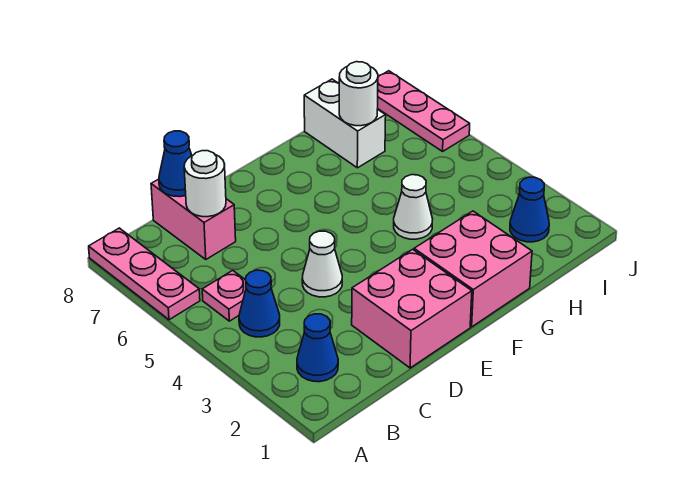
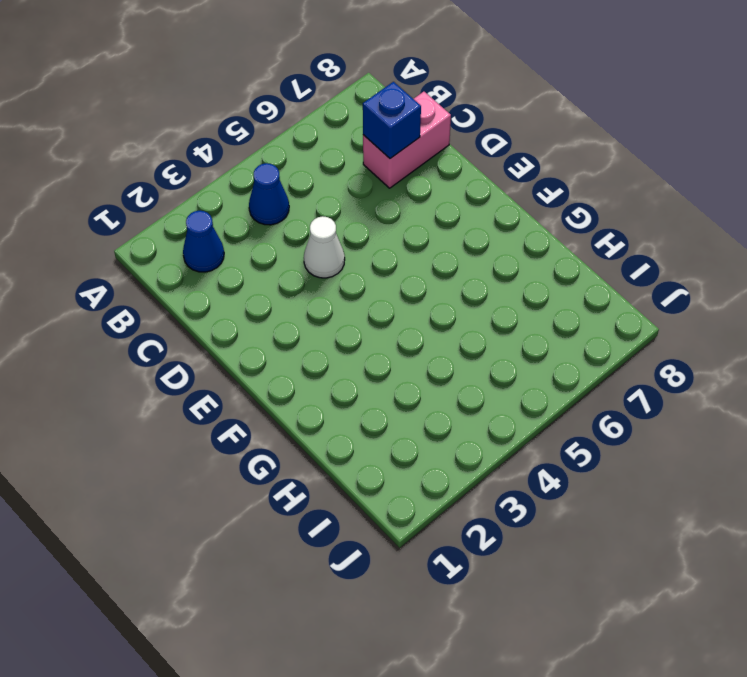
blue brick C7 level 2 -> white round brick C7 level 2
none -> pink plate A6:A8 level 1
none -> pink plate B5 level 1
none -> pink brick D1:E2 level 1

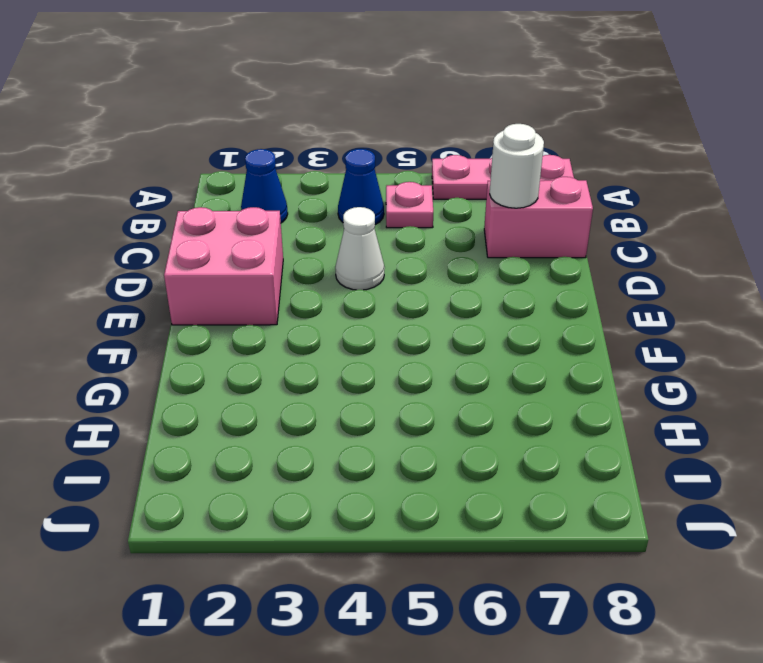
none -> pink brick F1:G2 level 1
none -> white cone G4 level 1
none -> white brick H7:H8 level 1

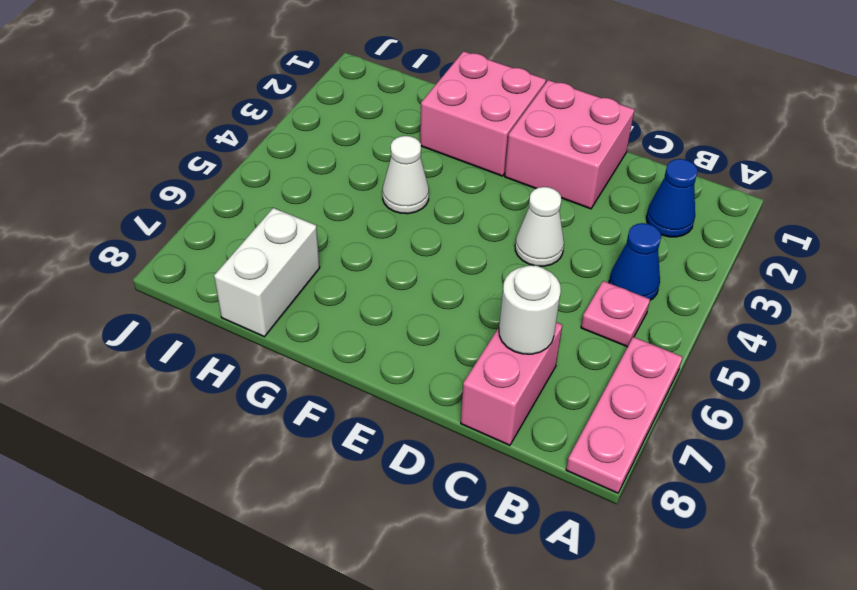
none -> blue cone I2 level 1
none -> pink plate J6:J8 level 1
none -> blue cone C8 level 2

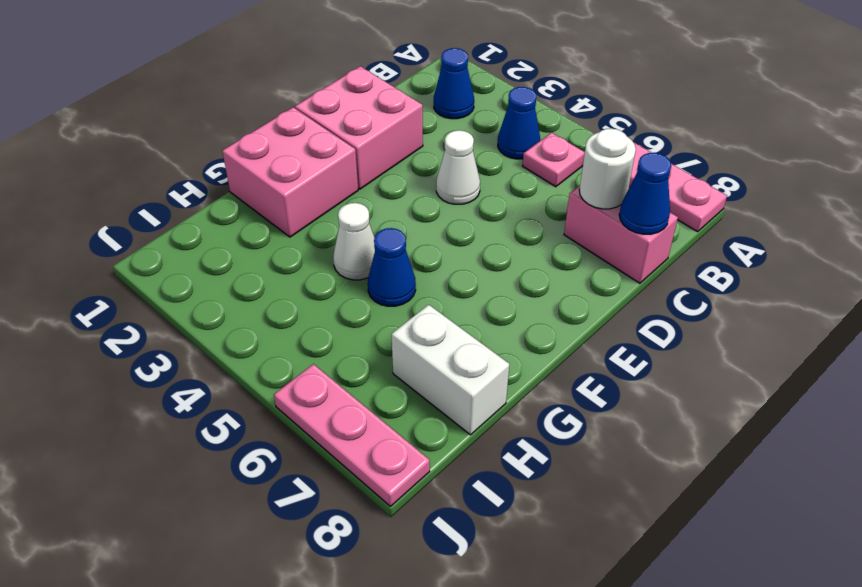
blue cone G5 level 1 -> blue cone I2 level 1
none -> white round brick H7 level 2

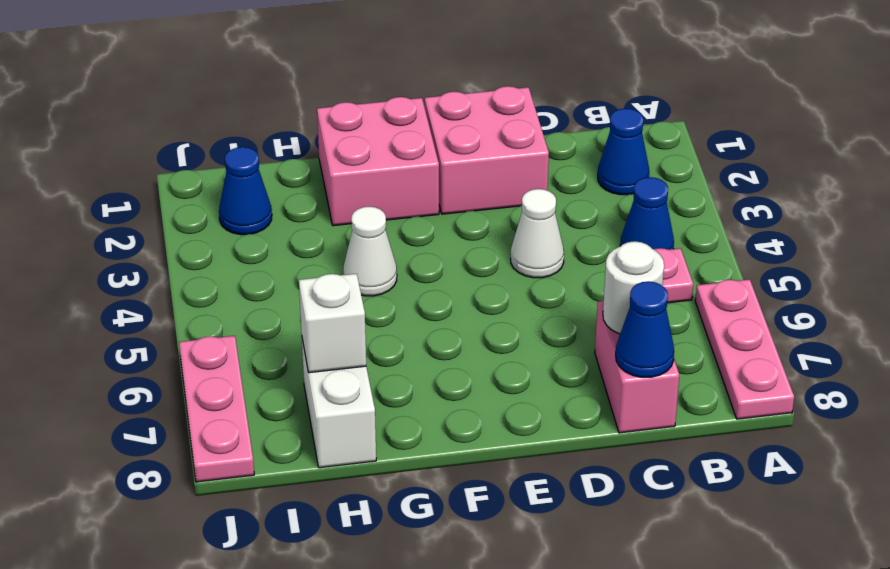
white brick H7 level 2 -> white round brick H7 level 2

